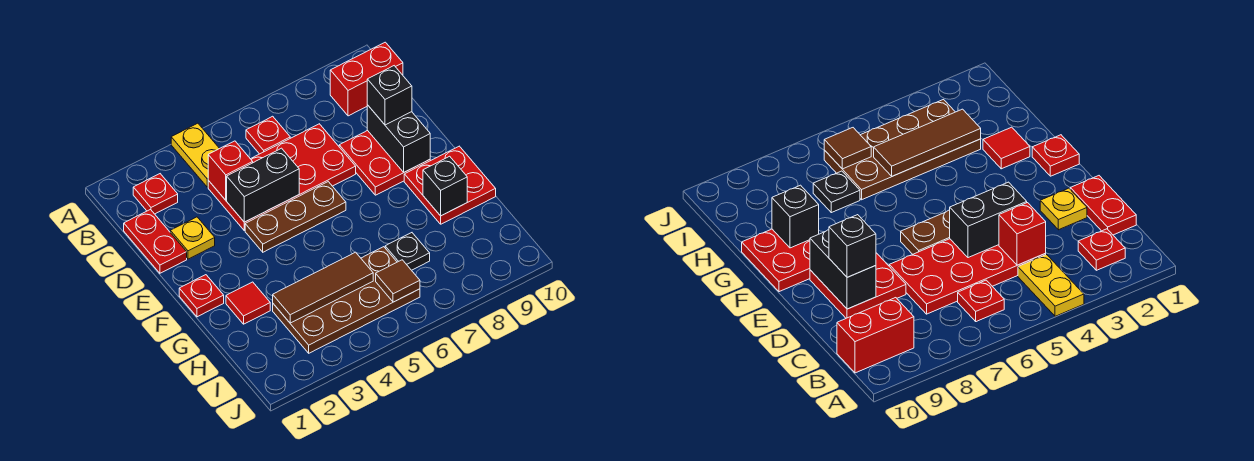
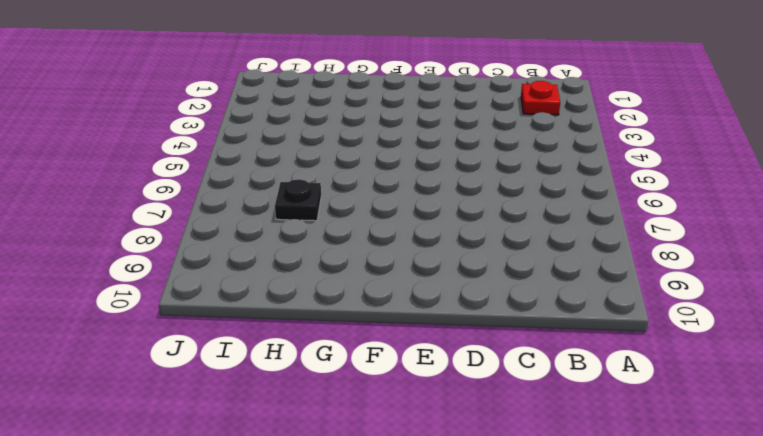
none -> yellow plate A4:B4 level 1
none -> red plate B6 level 1
none -> red brick B9:B10 level 1

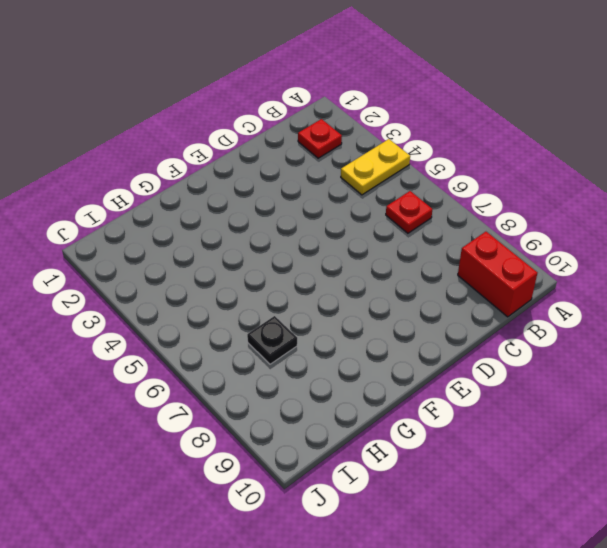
none -> red plate C1:D1 level 1
none -> red plate C4:D7 level 1
none -> yellow plate D2 level 1

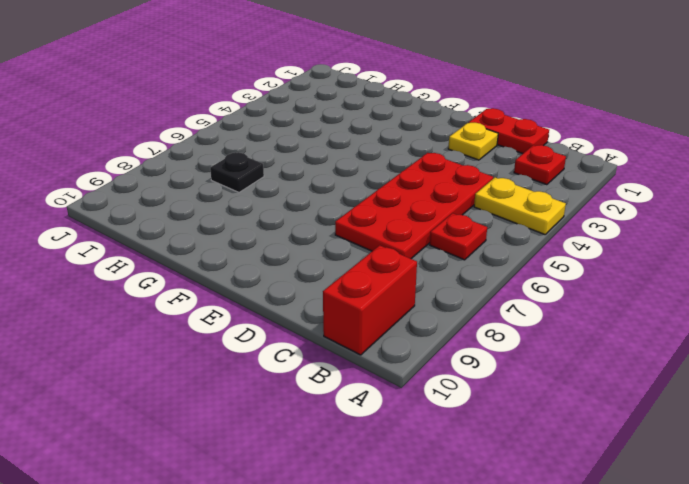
none -> red plate D8:E9 level 1
none -> brown plate E4:E6 level 1
none -> red plate F1 level 1

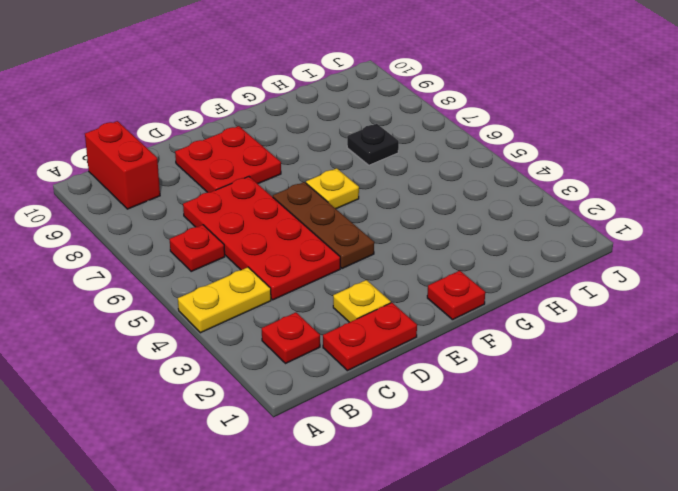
yellow plate F6 level 1 -> none
none -> red plate F9:G10 level 1
none -> red tile G2 level 1
none -> brown plate H3:I6 level 1

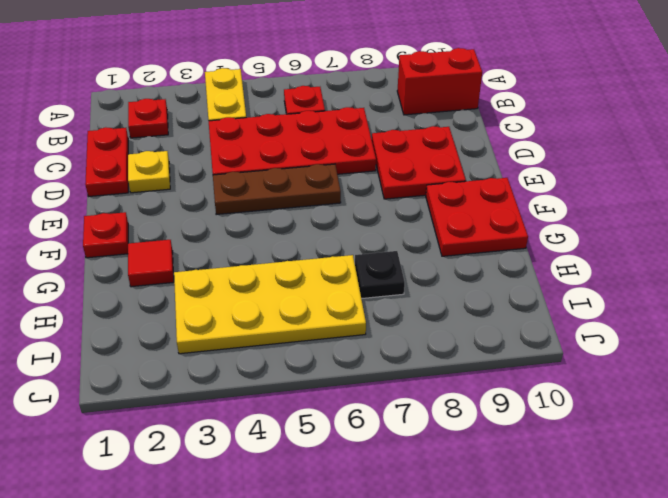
yellow plate H3:I6 level 1 -> brown plate H3:I6 level 1
none -> red brick C4 level 2
none -> black brick D4:D5 level 2
none -> black brick D9:E9 level 2

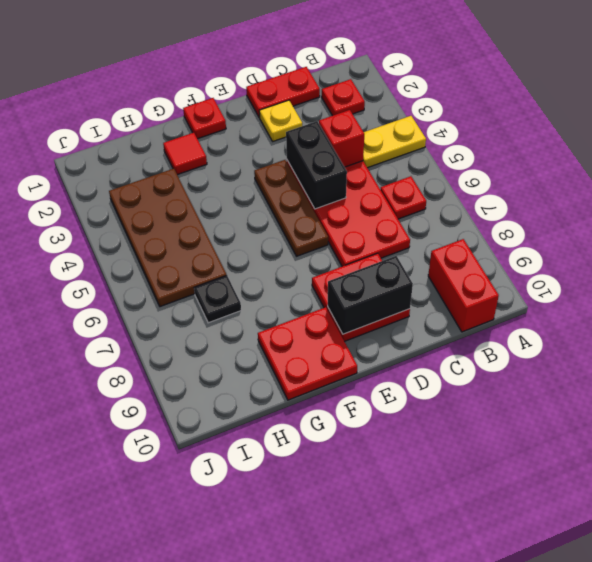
none -> black brick G9 level 2
none -> brown tile H3:H5 level 2
none -> brown tile I6 level 2

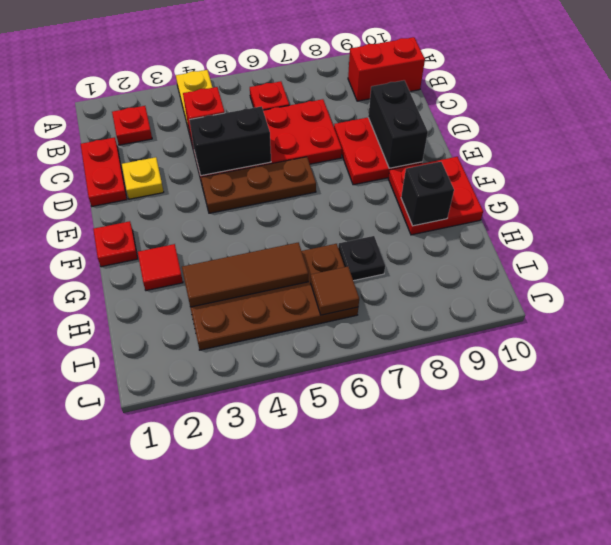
none -> black brick D9 level 3

